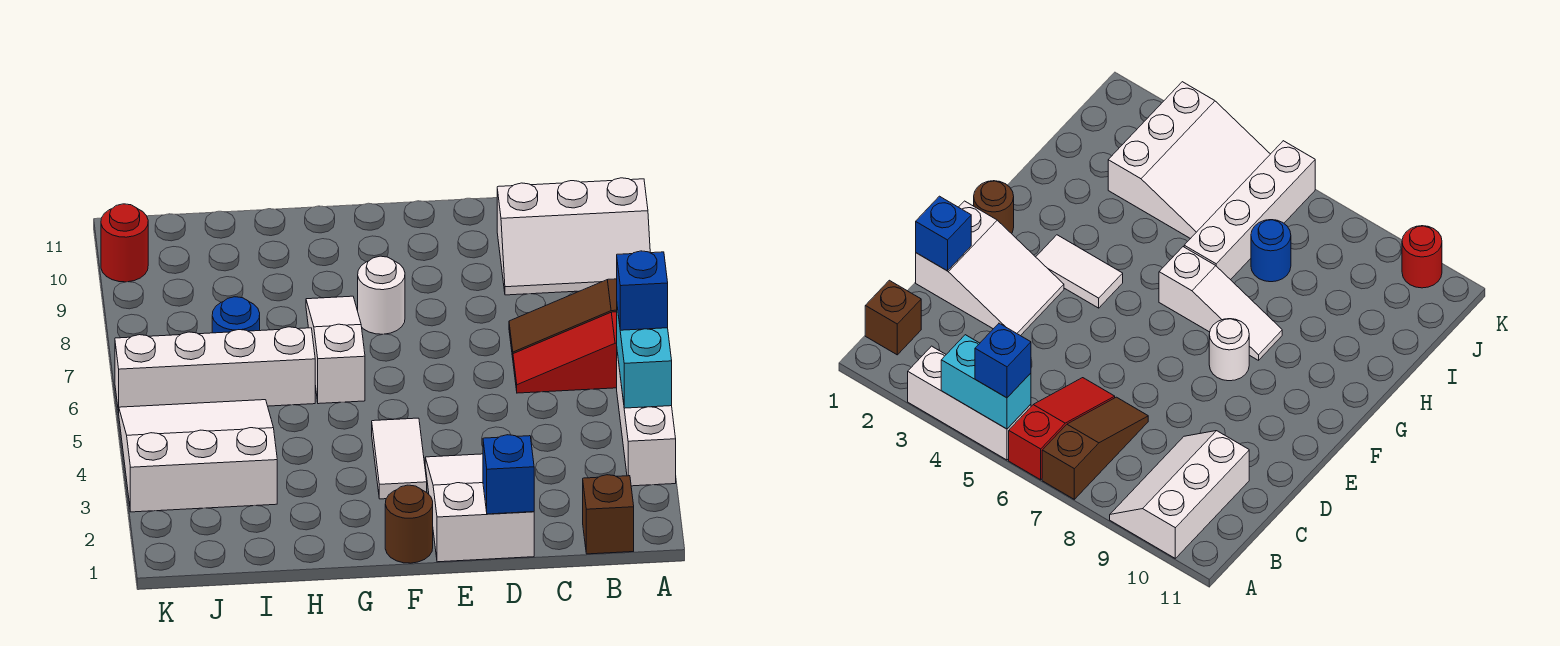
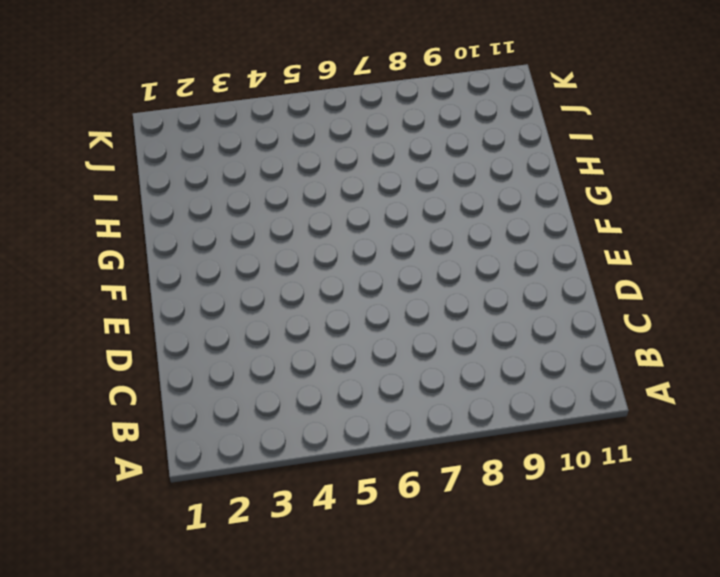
none -> white brick A3:A5 level 1
none -> red slope A6:C6 level 1 top A
none -> brown slope A7:C7 level 1 top A

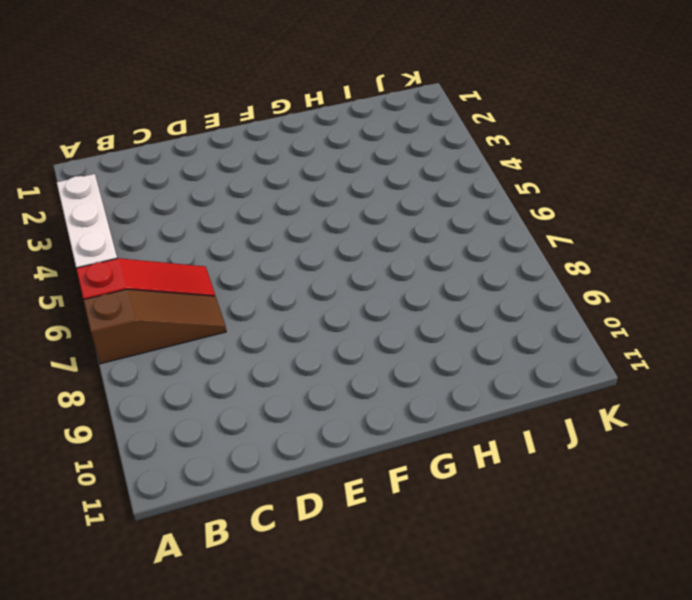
none -> white slope A9:C10 level 1 top 10
none -> brown brick B1 level 1
none -> white slope D1:E3 level 1 top 1

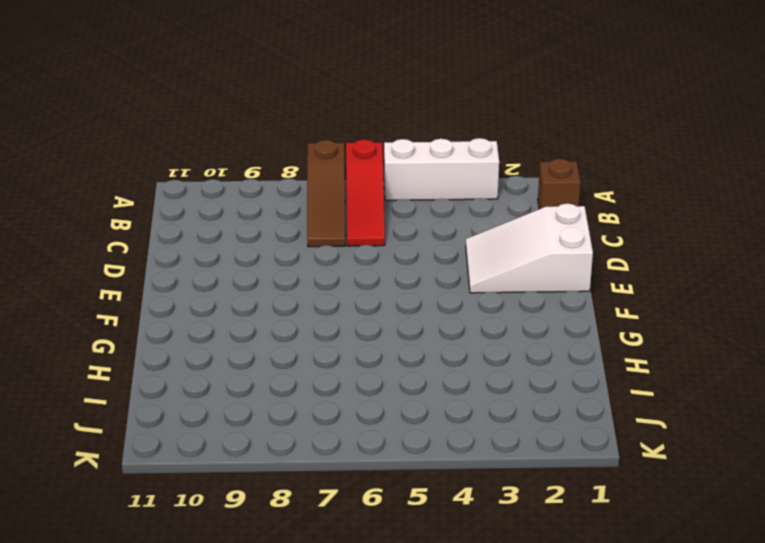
none -> white slope A9:C10 level 1 top 10
none -> brown round brick F1 level 1
none -> white tile F3:F4 level 1

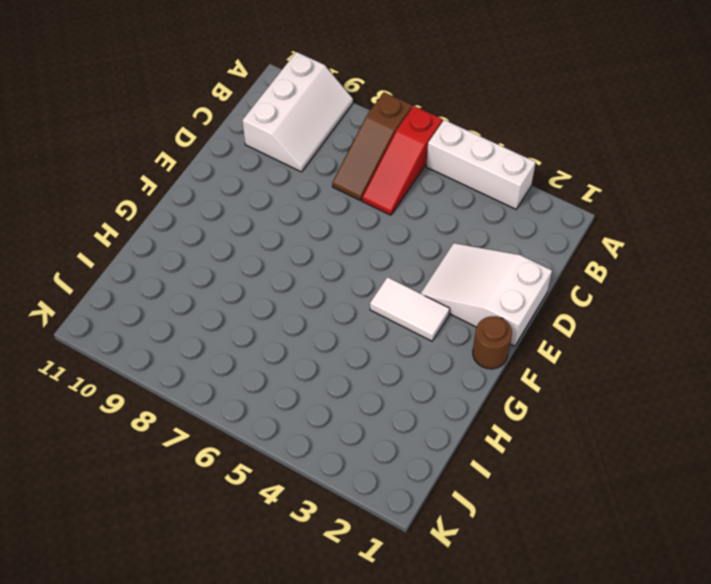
none -> brown brick B1 level 1
none -> white round brick F8 level 1
none -> white slope G6:G8 level 1 top 6

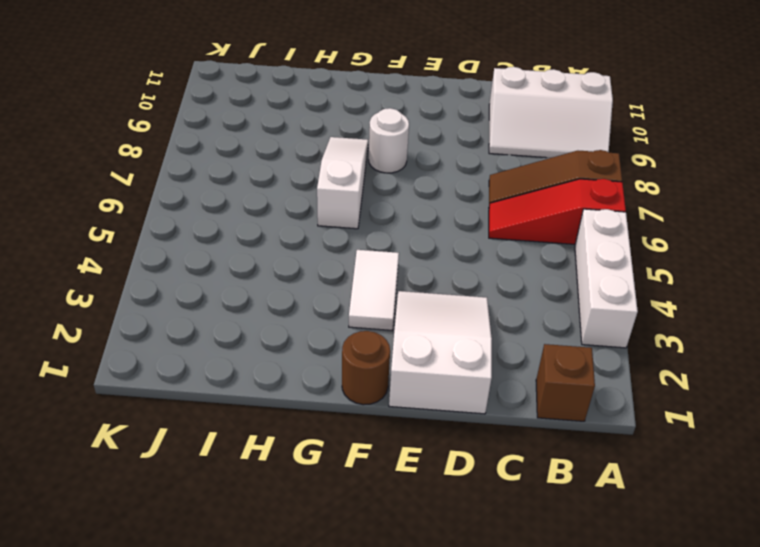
none -> white brick H6:K6 level 1
none -> white slope I3:K5 level 1 top 3
none -> blue round brick I7 level 1

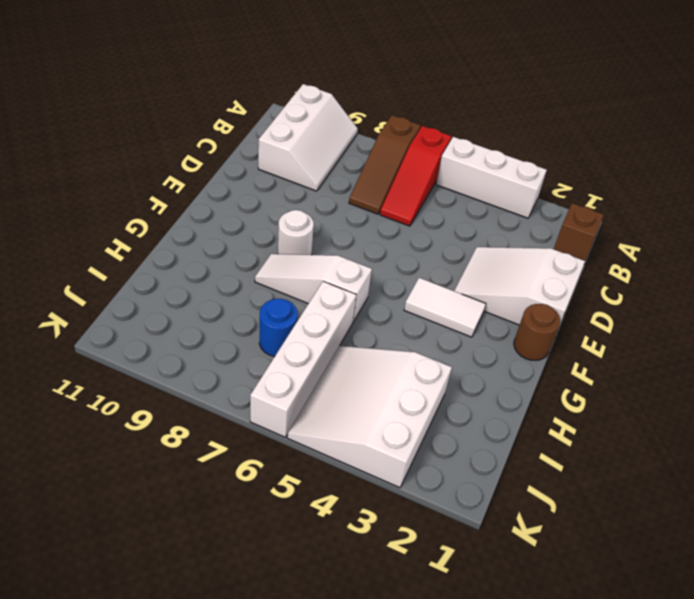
none -> red round brick K10 level 1
none -> cyan brick A4:A5 level 2
none -> blue brick D1 level 2

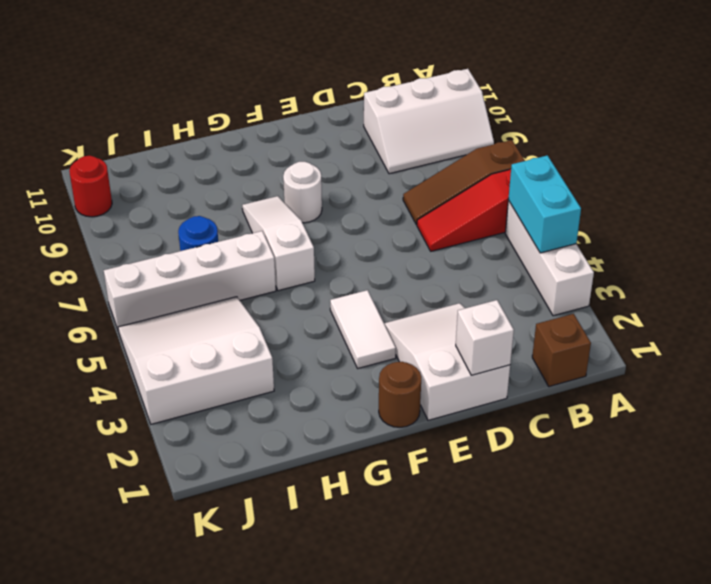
white brick D1 level 2 -> blue brick D1 level 2
none -> blue brick A5 level 3

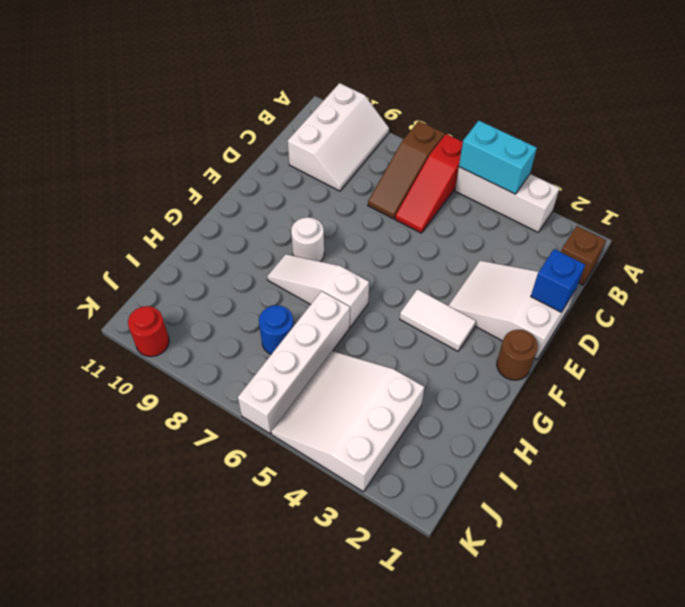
none -> blue brick A5 level 3

